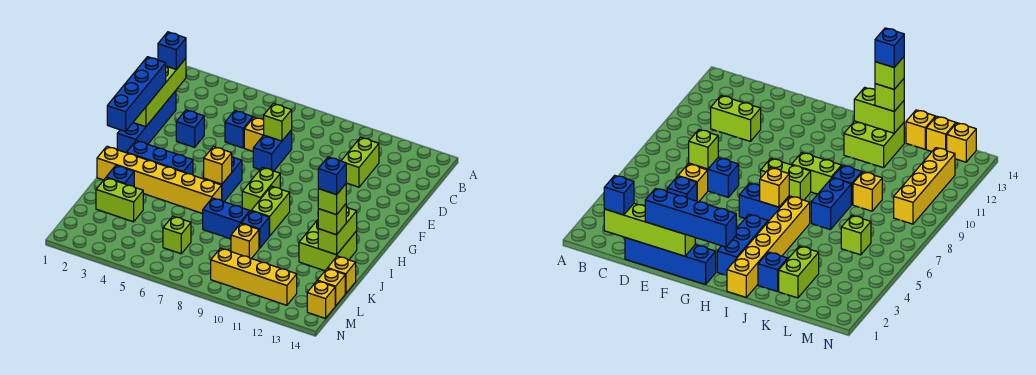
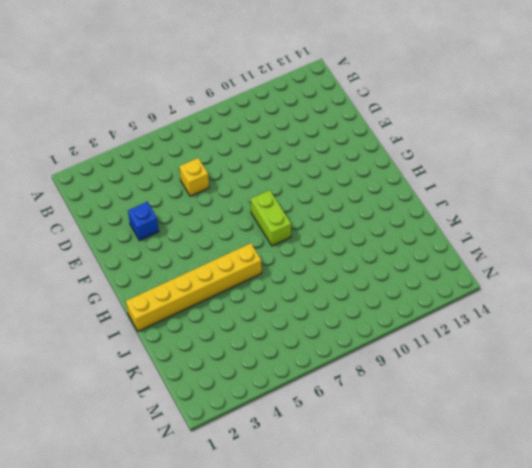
none -> lime brick C11:D11 level 1
none -> blue brick D1:G1 level 1
none -> blue brick D5 level 1
none -> blue brick D7:E7 level 1

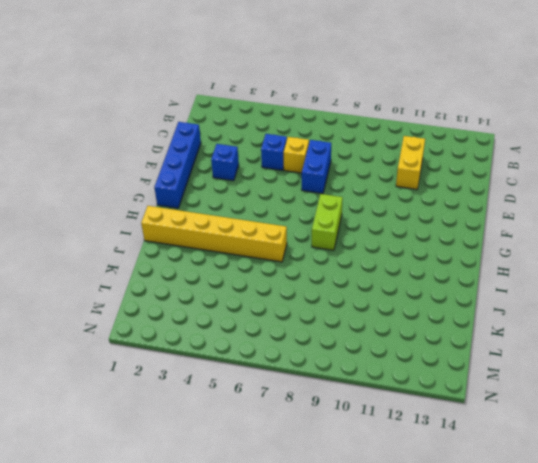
yellow brick C11:D11 level 1 -> lime brick C11:D11 level 1
none -> blue brick G6:H6 level 1
none -> blue brick H2:H4 level 1
none -> lime brick H9:I9 level 1
none -> lime brick I12:J13 level 1

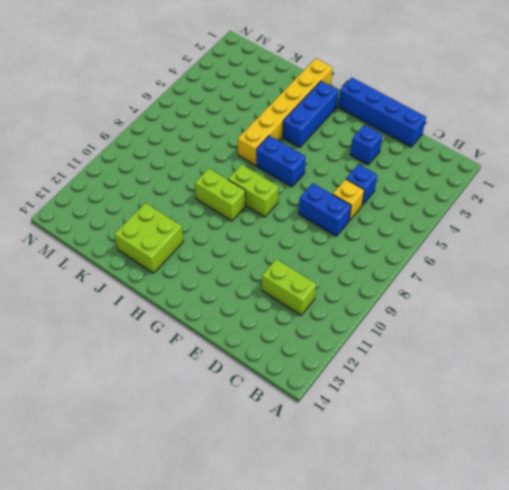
none -> blue brick J2 level 1
none -> blue brick J7:J8 level 1
none -> blue brick J9 level 1
none -> lime brick K2:K3 level 1

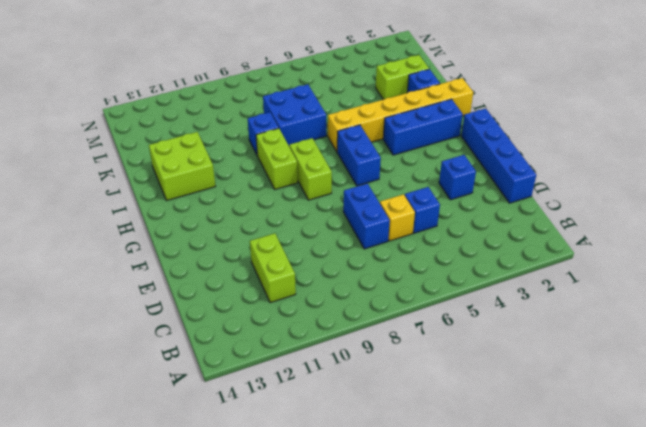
blue brick J7:K8 level 1 -> blue brick J7:J8 level 1
none -> yellow brick K9 level 1
none -> yellow brick K14 level 1
none -> lime brick L6 level 1
none -> yellow brick L14 level 1

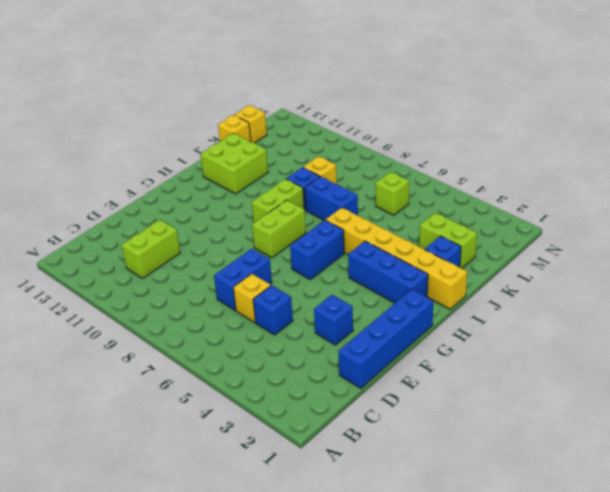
none -> yellow brick M9:M12 level 1
none -> yellow brick M14 level 1
none -> lime brick C1:F1 level 2
none -> lime brick D7 level 2

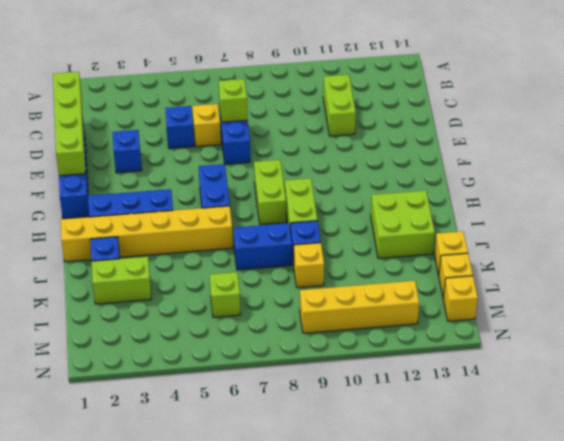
none -> yellow brick H6 level 2
none -> lime brick I13:J13 level 2
none -> blue brick C1 level 3
none -> blue brick E1:H1 level 3

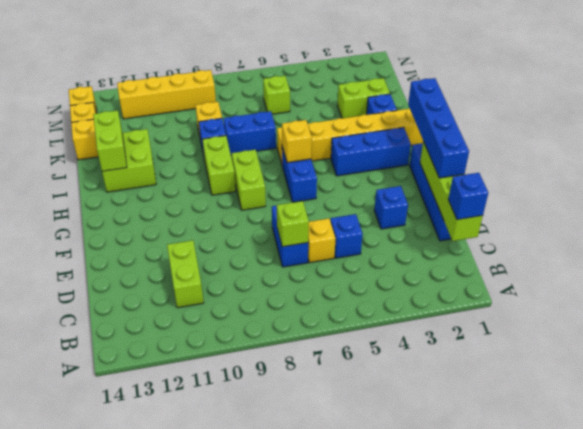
none -> lime brick J13 level 3
none -> lime brick J13 level 4
none -> blue brick J13 level 5

